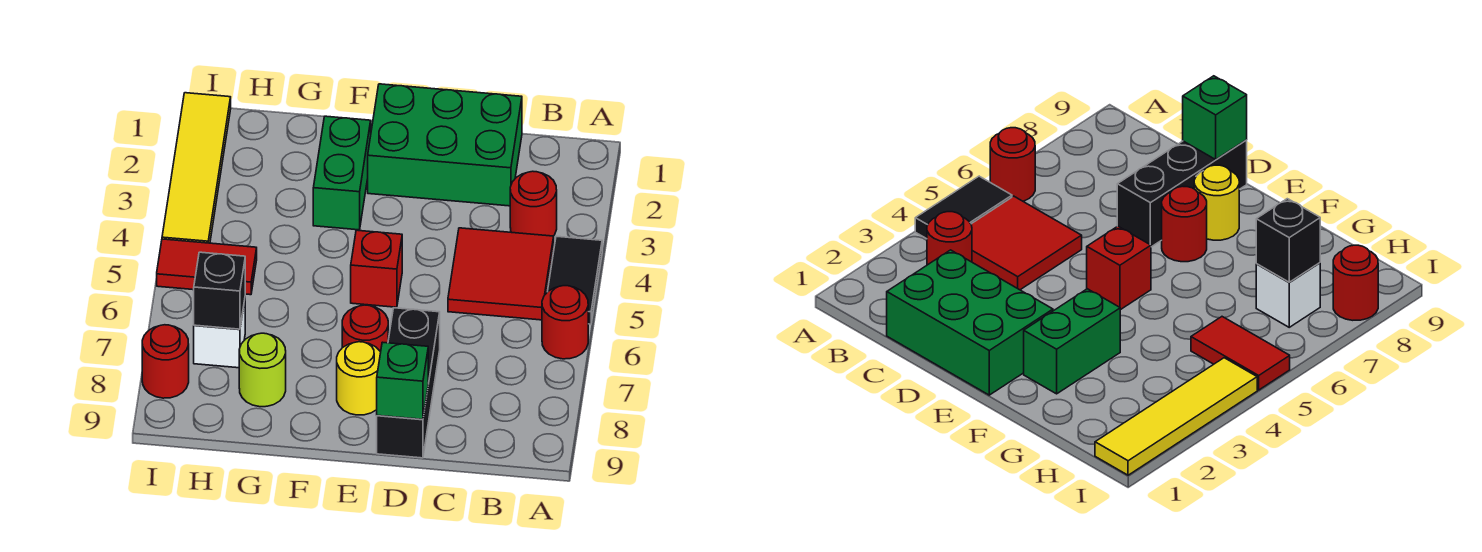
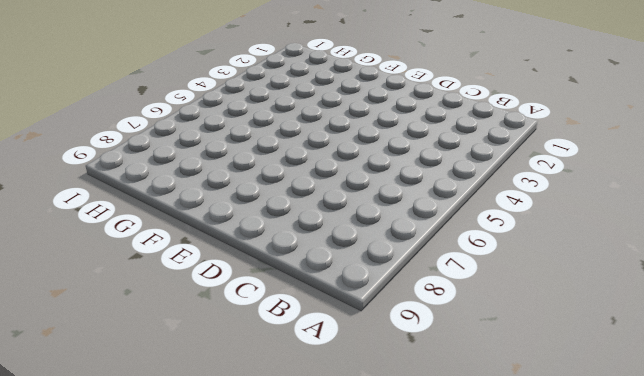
none -> black tile A4:A5 level 1
none -> red round brick A6 level 1
none -> red round brick B3 level 1

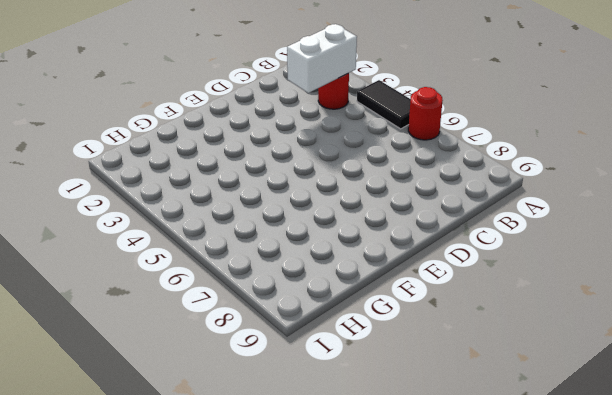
white brick B3:C3 level 2 -> none
none -> red tile B4:C5 level 1
none -> green brick C1:E2 level 1
none -> black brick D7:D9 level 1

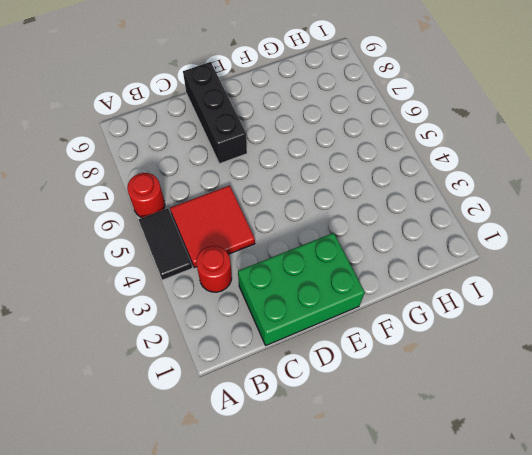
none -> red brick E5 level 1
none -> red round brick E7 level 1
none -> yellow round brick E8 level 1

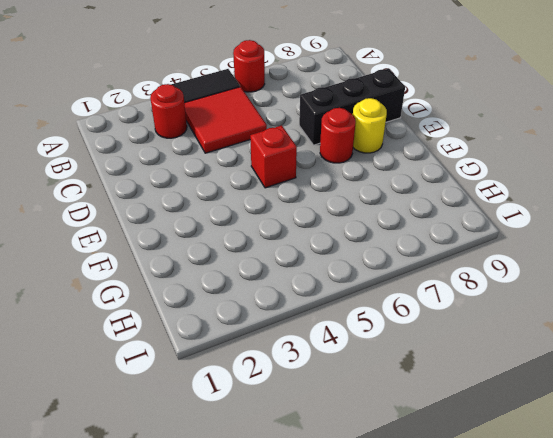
none -> green brick C1:E2 level 1
none -> green brick F2:F3 level 1
none -> lime round brick G8 level 1

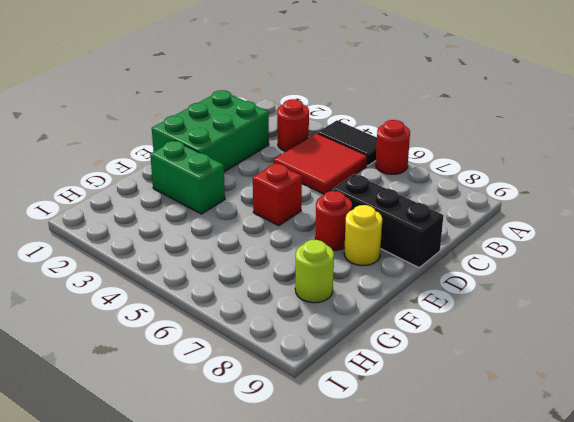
none -> red tile H5:I5 level 1
none -> white brick H7 level 1
none -> yellow tile I1:I4 level 1

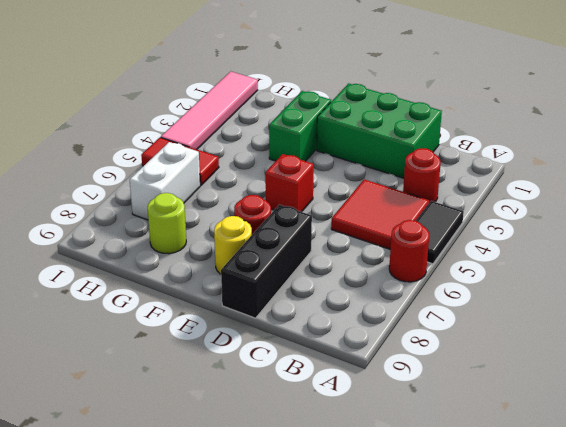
white brick H6:H7 level 1 -> white brick H7 level 1
pink tile I1:I4 level 1 -> yellow tile I1:I4 level 1
none -> red round brick I8 level 1
none -> green brick D9 level 2
none -> black brick H7 level 2

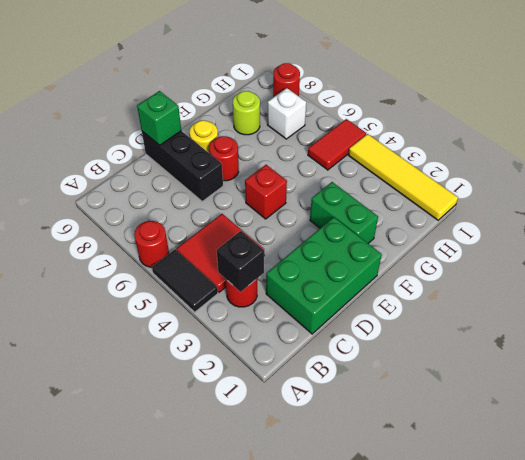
black brick B3 level 2 -> black brick H7 level 2

